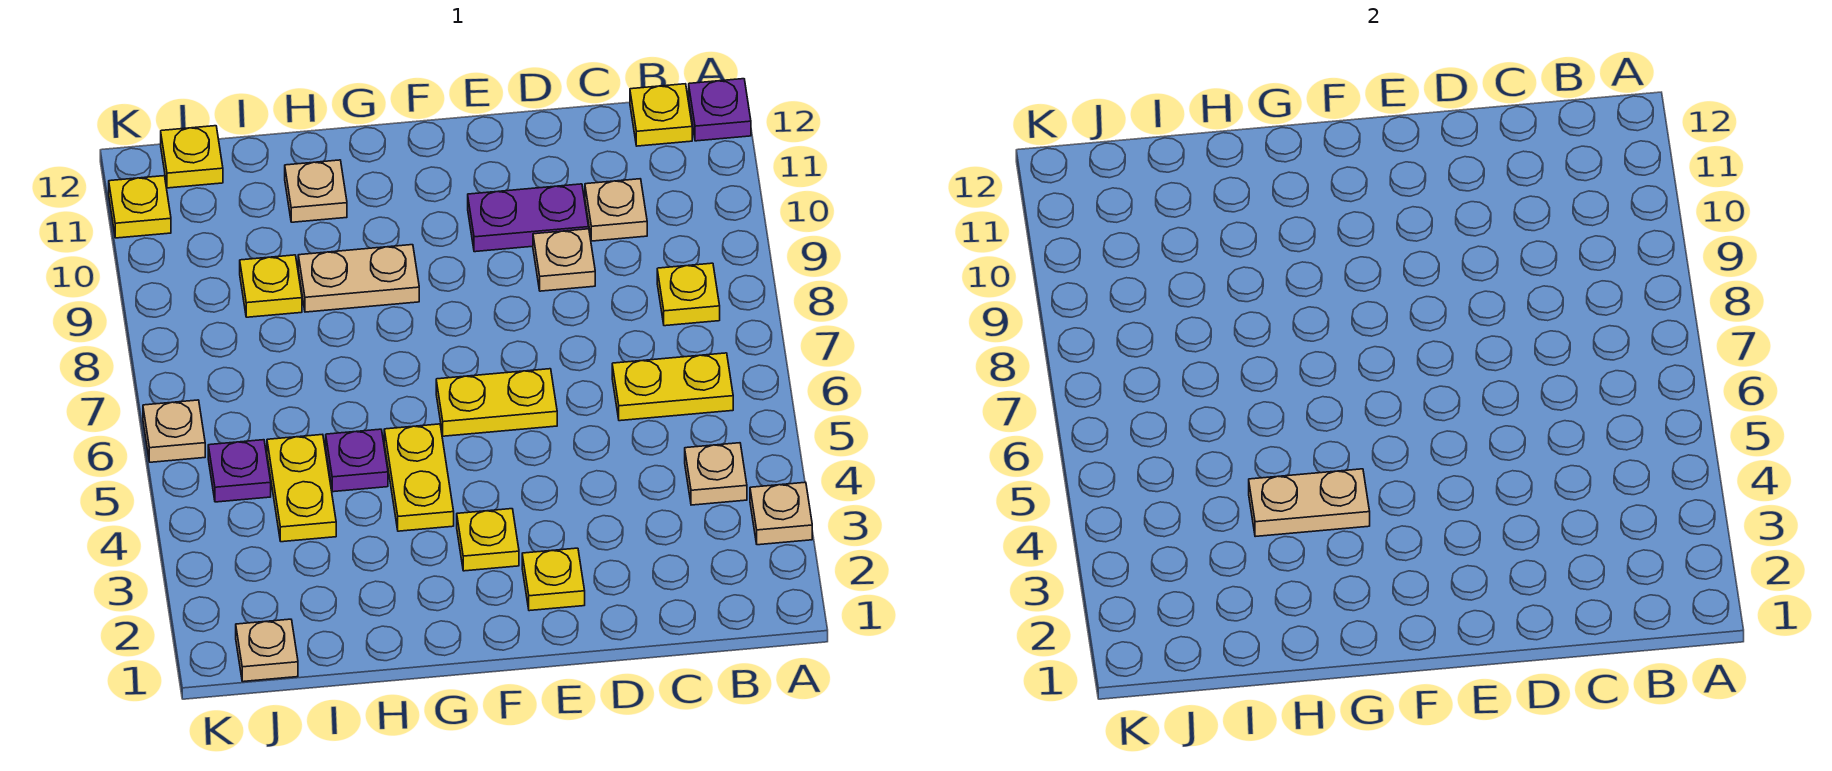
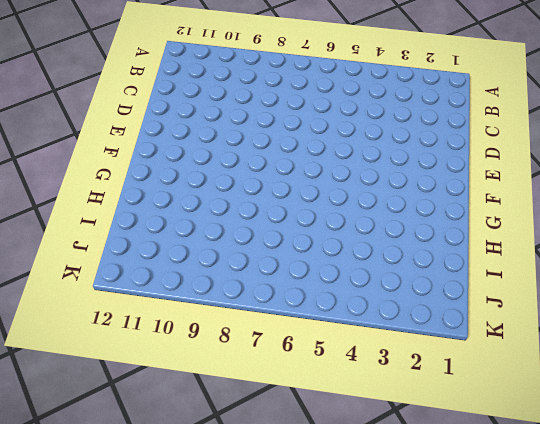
none -> tan plate A3 level 1
none -> purple plate A12 level 1
none -> tan plate B4 level 1

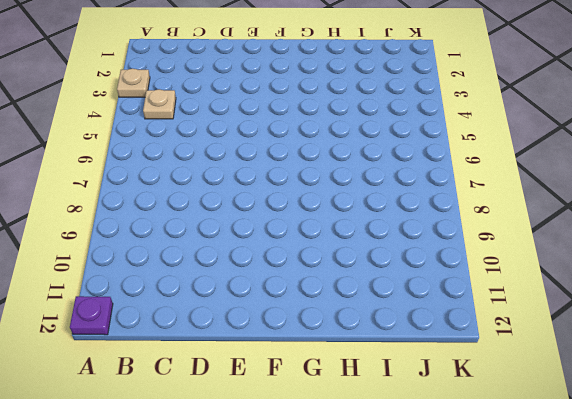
none -> yellow plate B6:C6 level 1
none -> yellow plate B8 level 1
none -> yellow plate B12 level 1

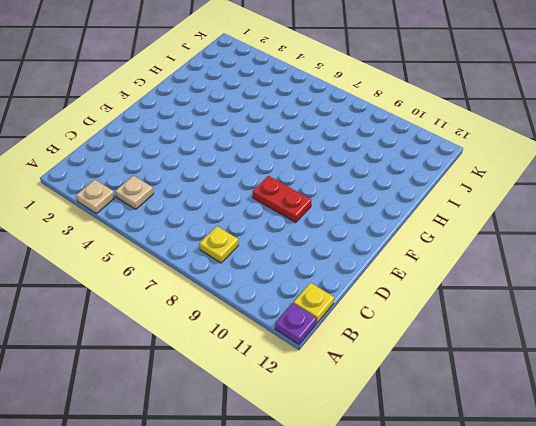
red plate E8:E9 level 1 -> none
none -> yellow plate B6:C6 level 1
none -> tan plate C10 level 1
none -> tan plate D9 level 1

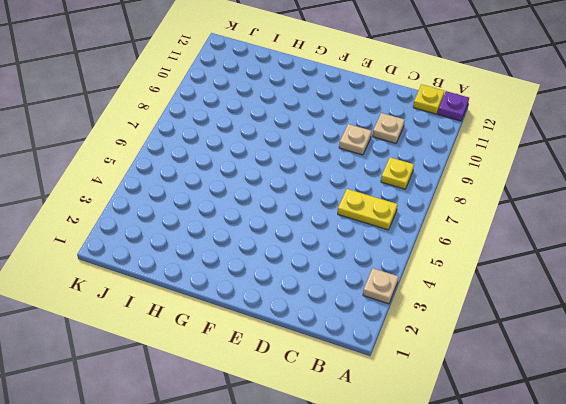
none -> tan plate B4 level 1
none -> purple plate D10:E10 level 1
none -> yellow plate E2 level 1

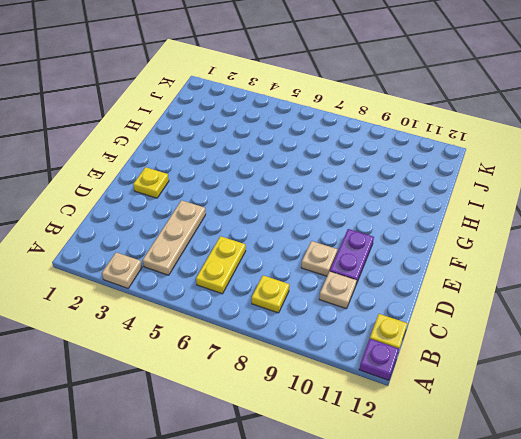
tan plate B4:D4 level 1 -> tan plate B4 level 1
none -> yellow plate E6:F6 level 1
none -> yellow plate F3 level 1
none -> yellow plate G4:G5 level 1

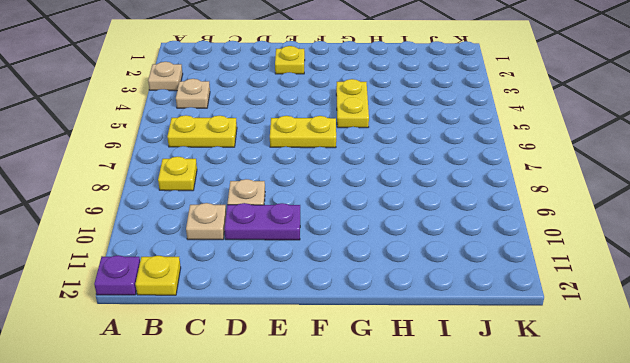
none -> yellow plate F3 level 1
none -> tan plate G9:H9 level 1
none -> purple plate H5 level 1

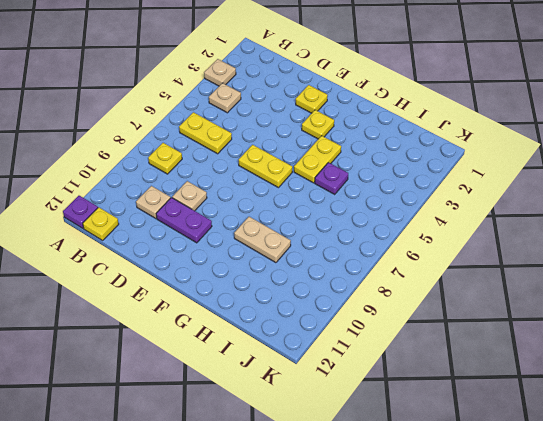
none -> tan plate H11 level 1
none -> yellow plate I4:I5 level 1
none -> yellow plate I9 level 1

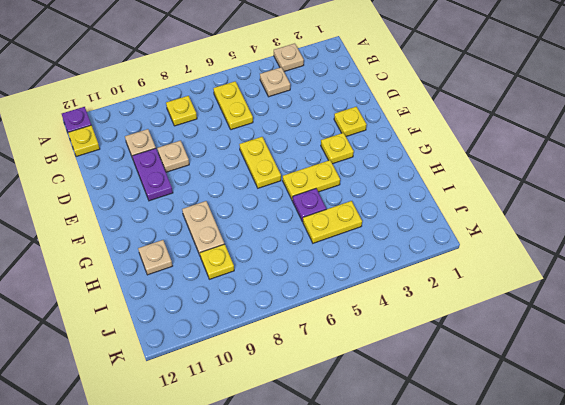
none -> tan plate J1 level 1
none -> purple plate J5 level 1
none -> yellow plate J12 level 1

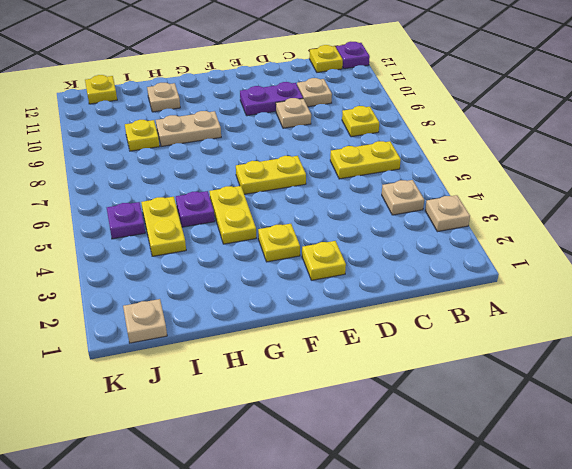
none -> tan plate K6 level 1
none -> yellow plate K11 level 1
none -> tan plate G4:H4 level 2

